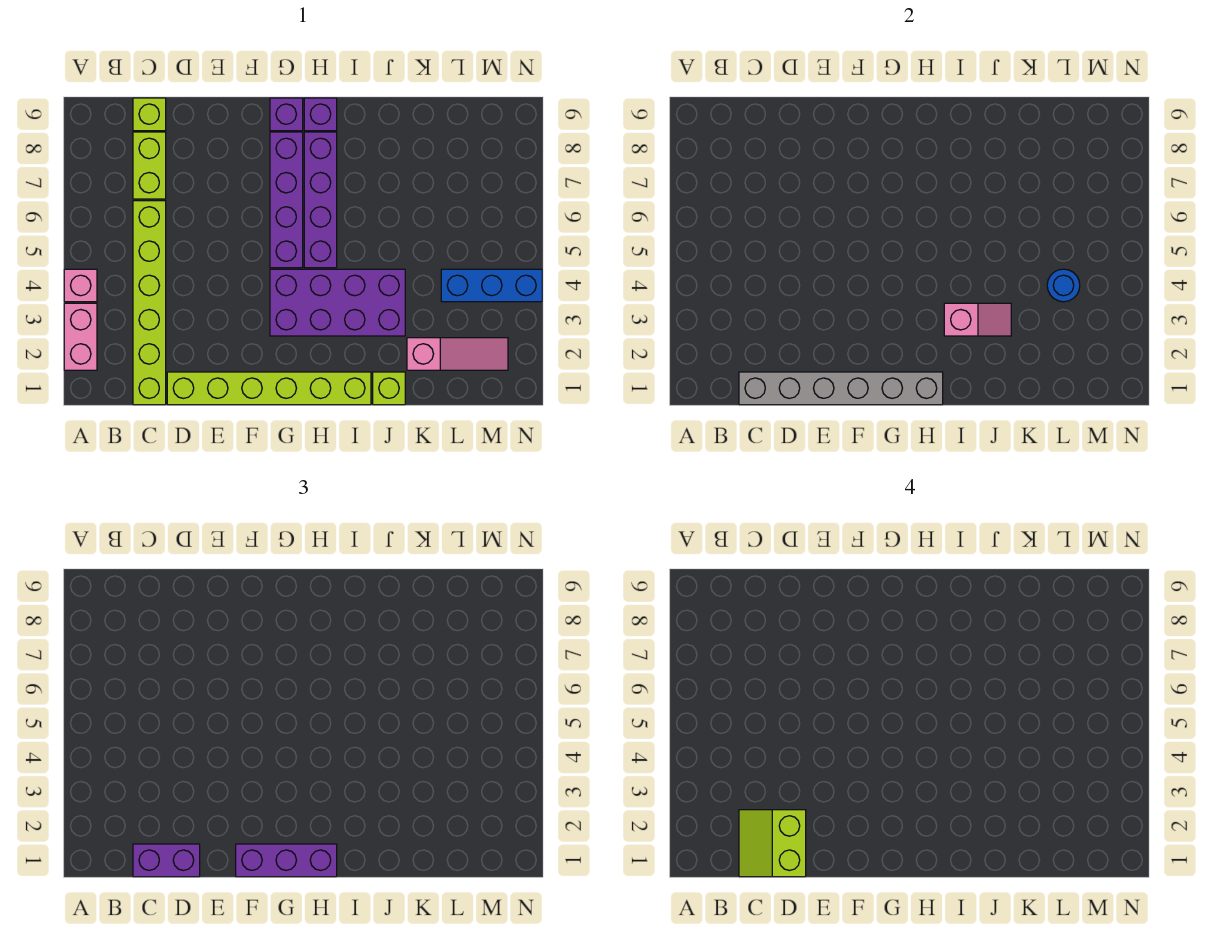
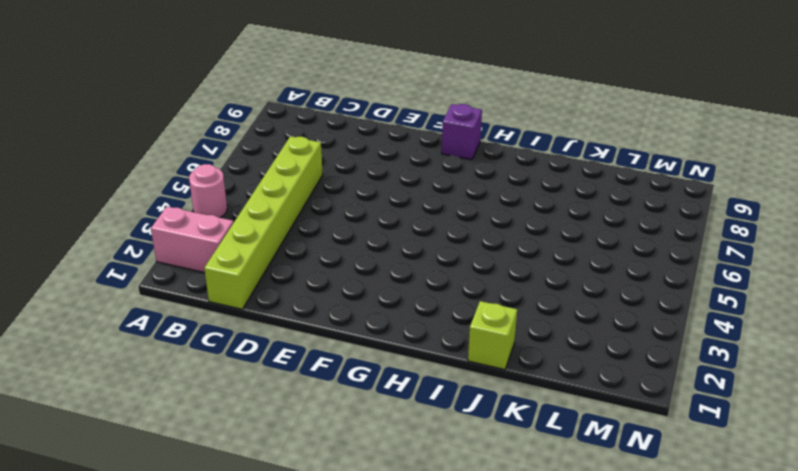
pink brick A2:B2 level 1 -> pink brick A2:A3 level 1
pink round brick A4 level 1 -> pink brick A4 level 1
none -> lime brick C7:C8 level 1
none -> lime brick C9 level 1
none -> lime brick D1:I1 level 1

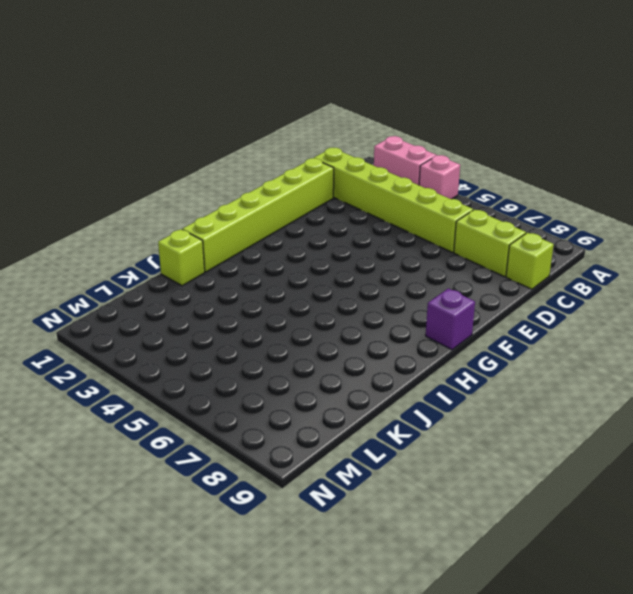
none -> purple brick G3:J4 level 1
none -> purple brick G5:G8 level 1
none -> purple brick H5:H8 level 1

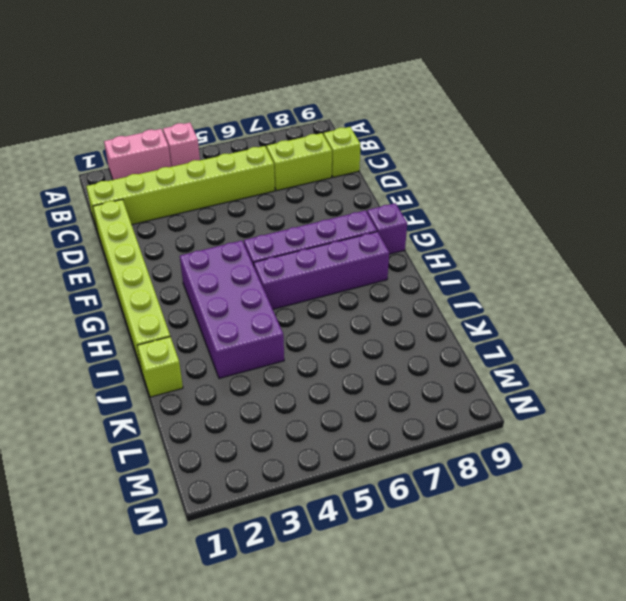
none -> purple brick H9 level 1
none -> pink slope K2:M2 level 1 top K
none -> blue brick L4:N4 level 1

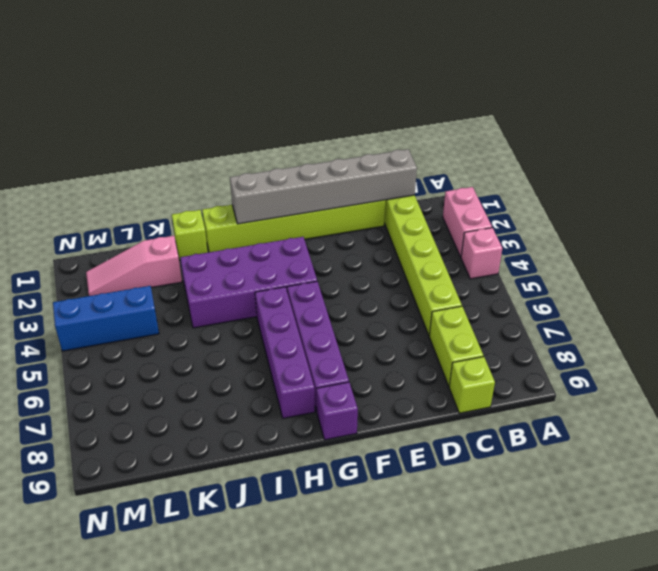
none -> purple brick H9 level 1
none -> pink slope I3:J3 level 2 top I
none -> blue round brick L4 level 2

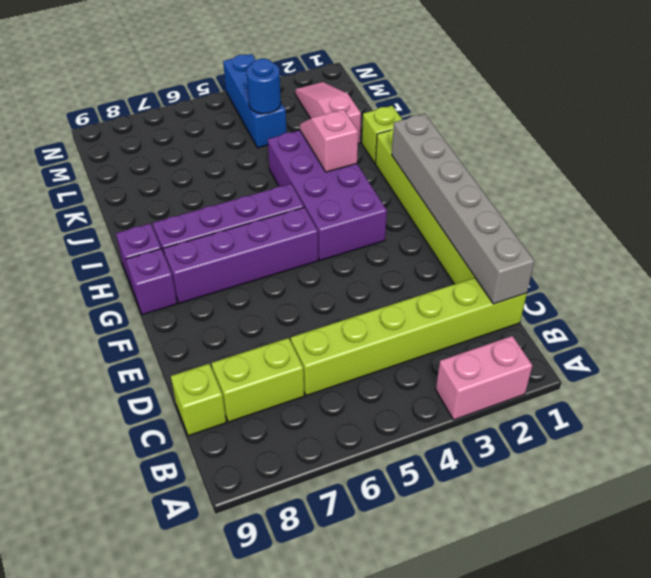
none -> pink brick A4 level 1
none -> purple brick C1:D1 level 3
none -> purple brick F1:H1 level 3

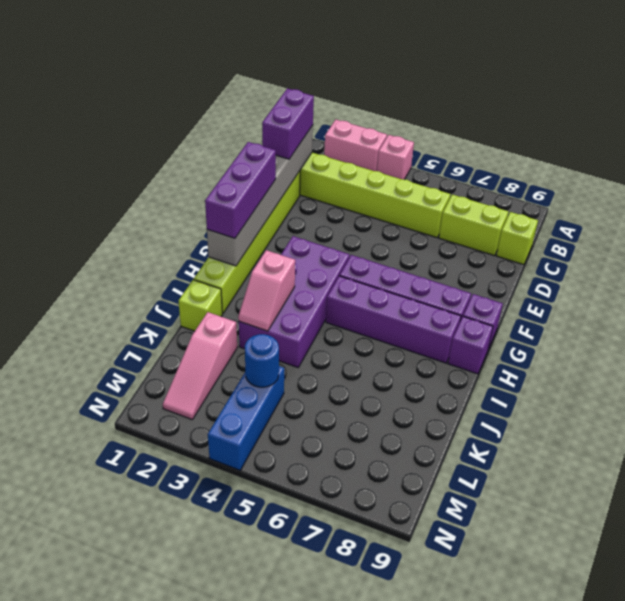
none -> lime slope C1:D2 level 4 top D

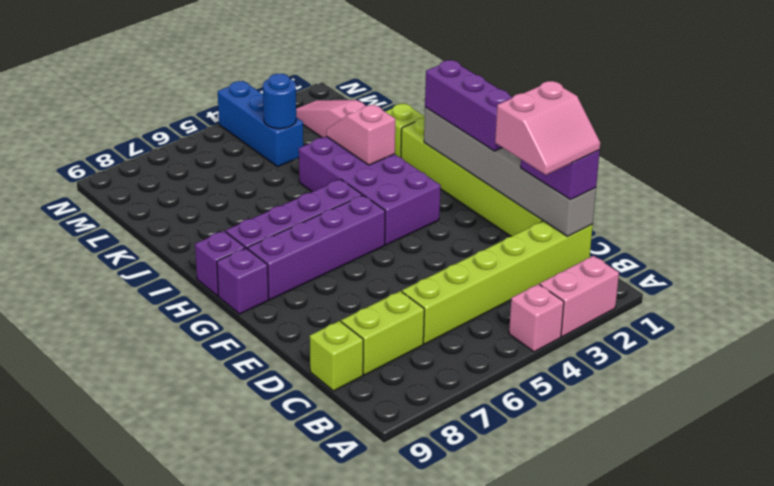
pink slope C1:D2 level 4 top D -> lime slope C1:D2 level 4 top D

